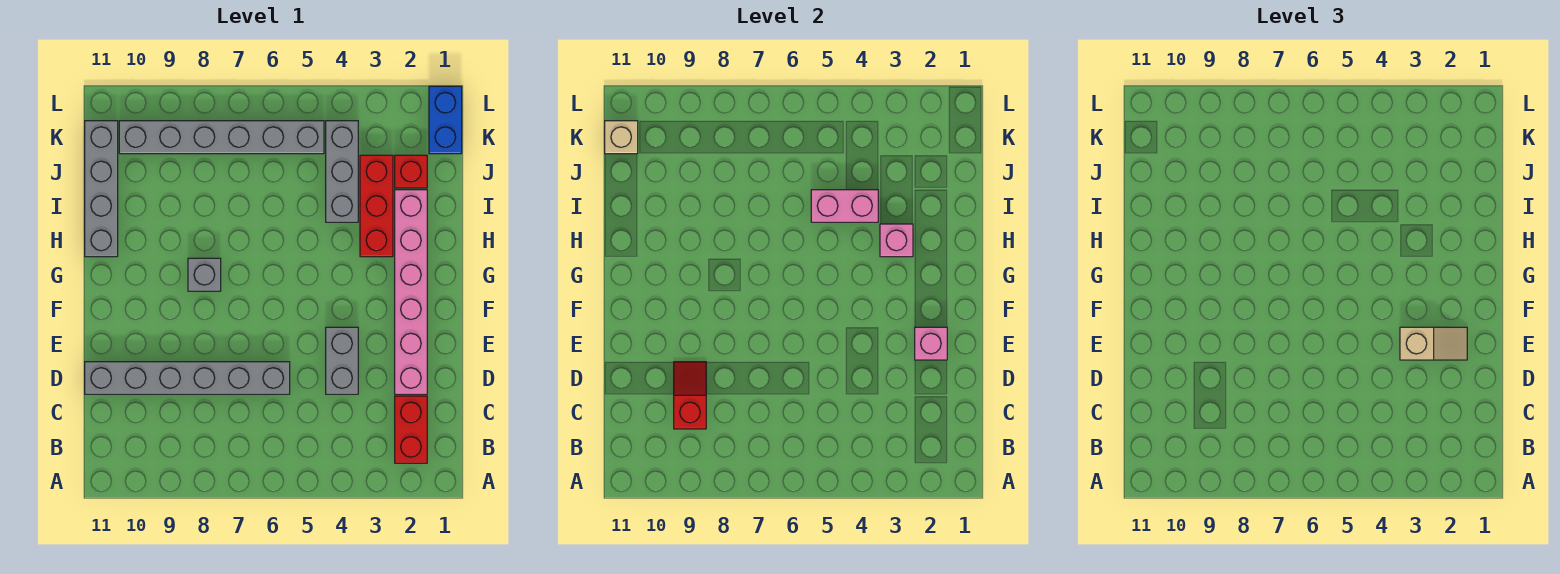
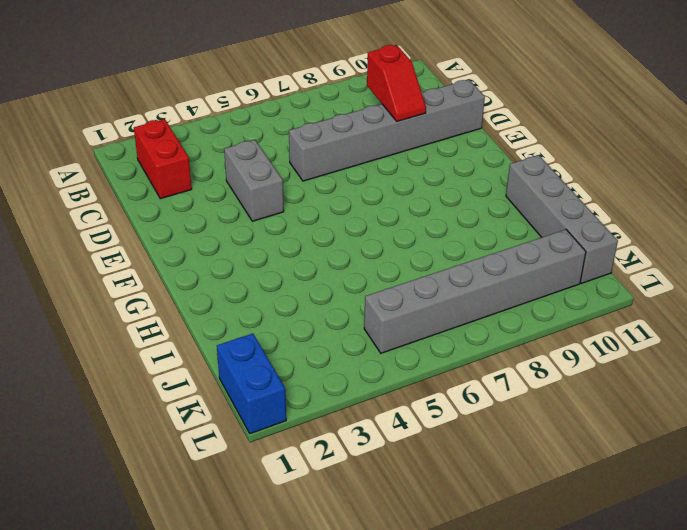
none -> pink brick D2:I2 level 1
none -> grey brick G8 level 1
none -> red brick H3:J3 level 1

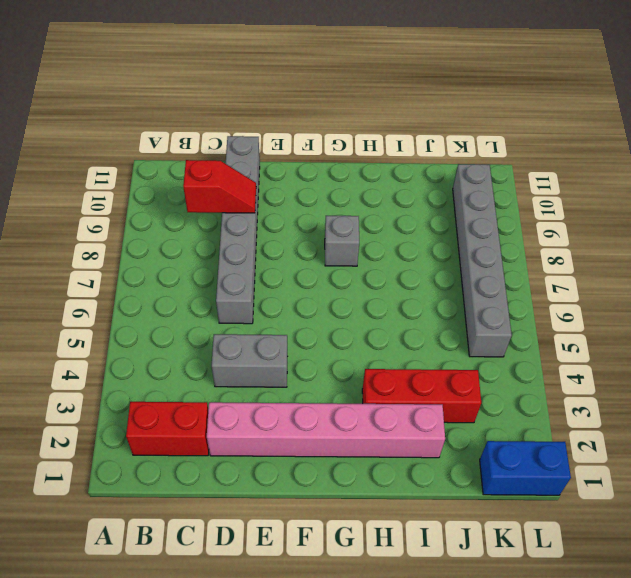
none -> grey brick H11:K11 level 1
none -> grey brick I4:K4 level 1
none -> red brick J2 level 1

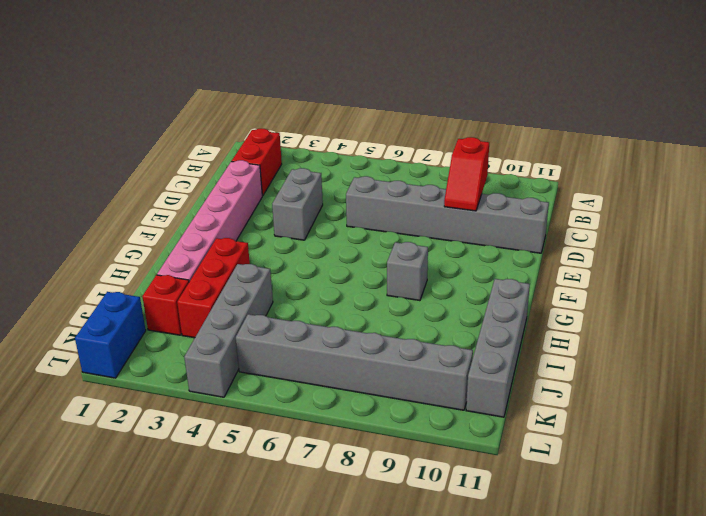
grey brick I4:L4 level 1 -> grey brick I4:K4 level 1
none -> pink brick E2 level 2
none -> pink brick H3 level 2
none -> pink brick I4:I5 level 2

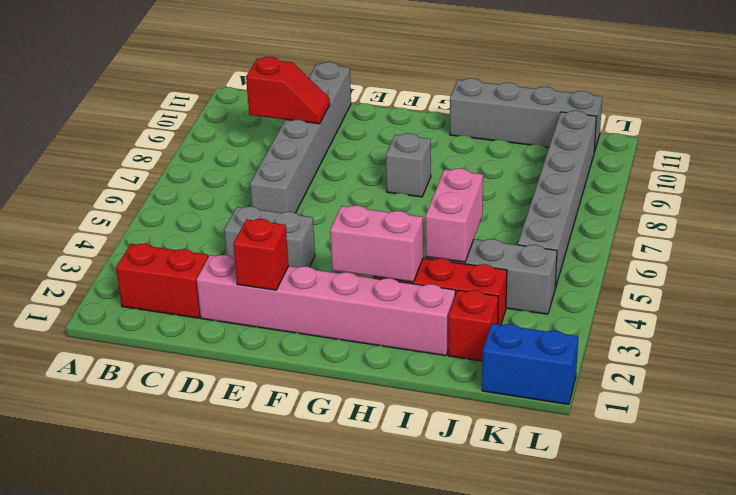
red brick E2 level 2 -> pink brick E2 level 2
pink brick G3:H3 level 2 -> pink brick H3 level 2
none -> tan brick K11 level 2
none -> tan slope E2:E3 level 3 top 3

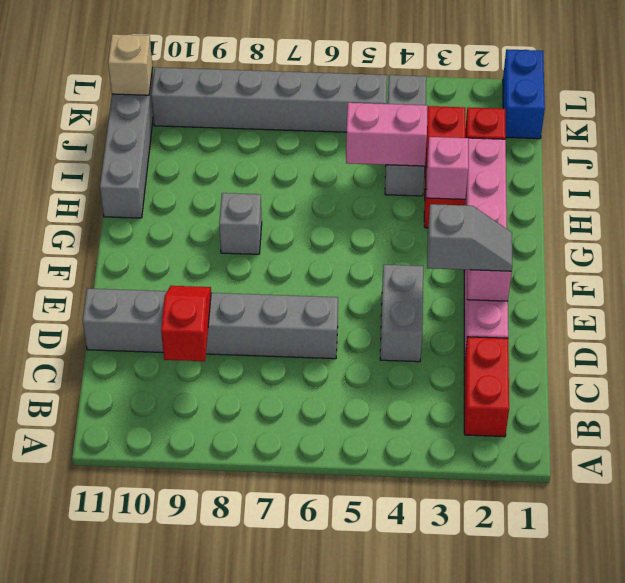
grey slope E2:E3 level 3 top 3 -> tan slope E2:E3 level 3 top 3

